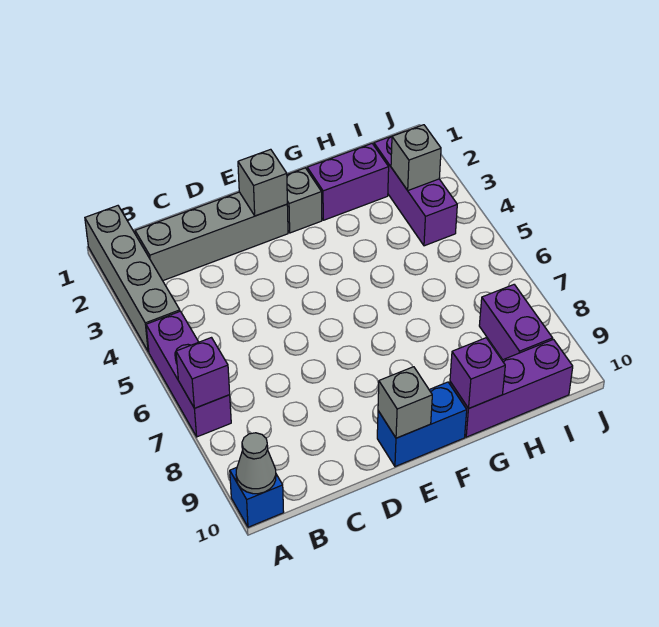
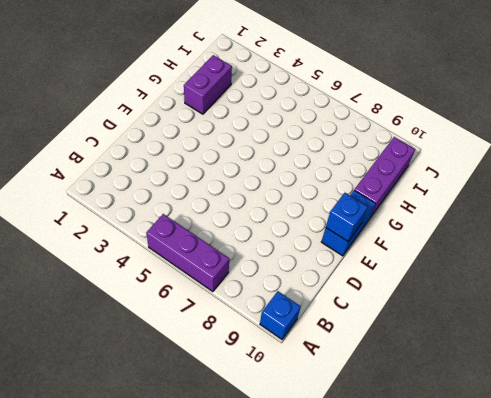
blue brick E10 level 2 -> grey brick E10 level 2
none -> grey brick A1:A4 level 1
none -> grey brick B2:E2 level 1
none -> grey brick F2 level 1

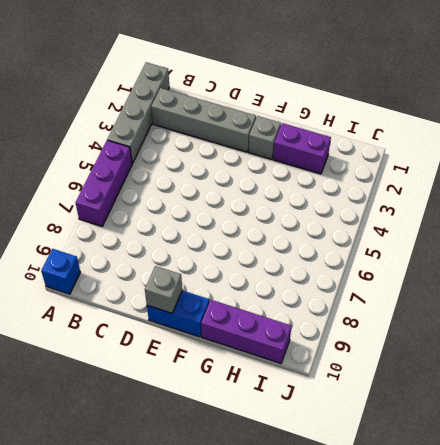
none -> purple brick I2:I4 level 1
none -> purple brick I8:I9 level 1
none -> purple brick A7 level 2

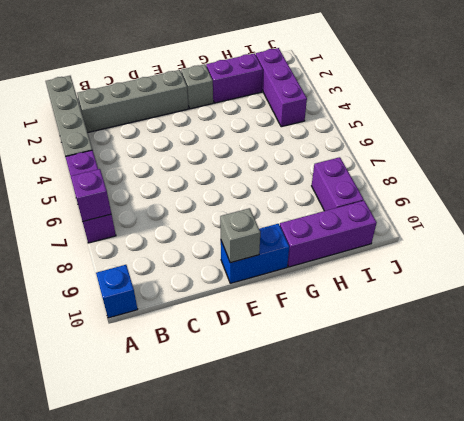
none -> grey cone A10 level 2
none -> grey brick E2 level 2
none -> purple brick G10 level 2

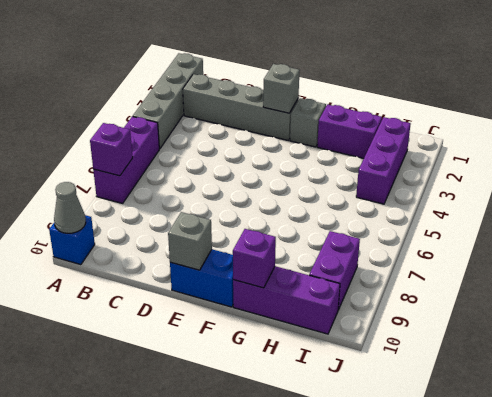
none -> grey brick I3 level 2

